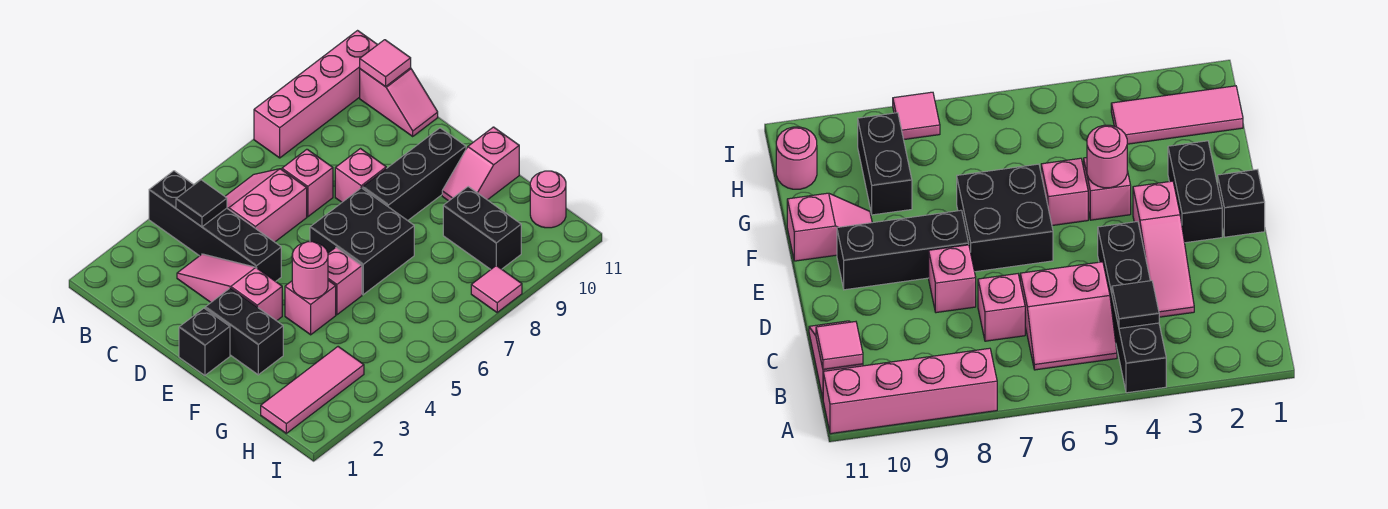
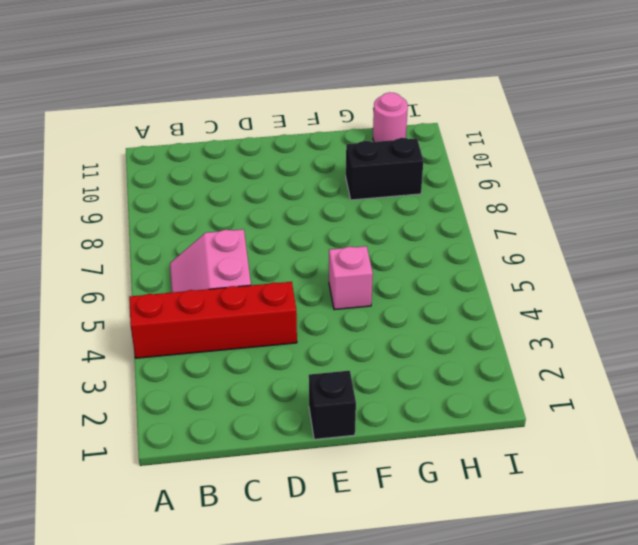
red brick A4:D4 level 1 -> black brick A4:D4 level 1
none -> pink brick A8:A11 level 1
none -> pink slope B11:C11 level 1 top B
none -> pink slope C3:E3 level 1 top E

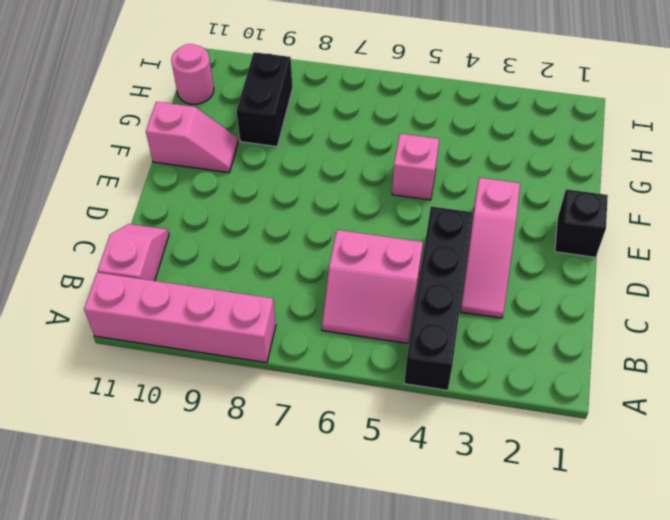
none -> pink brick C7 level 1
none -> pink brick D8 level 1
none -> black brick E2:F2 level 1

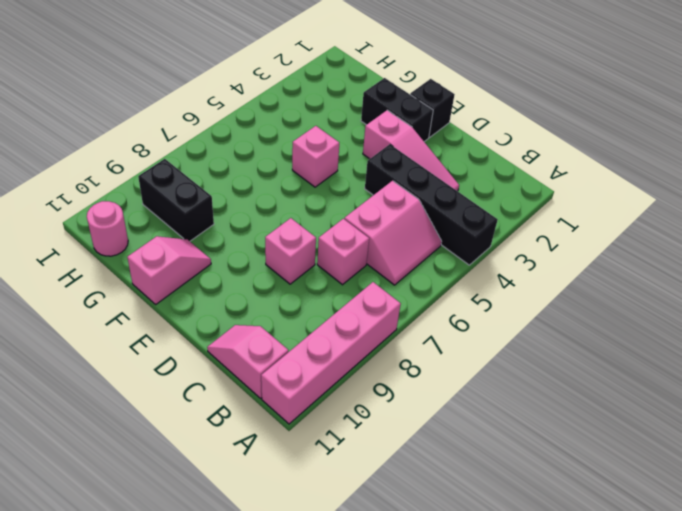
none -> black brick E6:F7 level 1
none -> black brick E8:E10 level 1
none -> pink brick F4 level 1

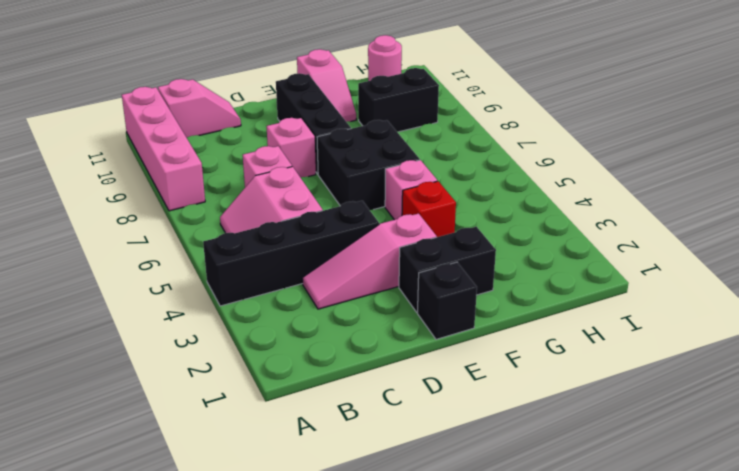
red brick F4 level 1 -> pink brick F4 level 1
none -> pink tile H1:H3 level 1
none -> pink tile I8 level 1
none -> black tile B4 level 2

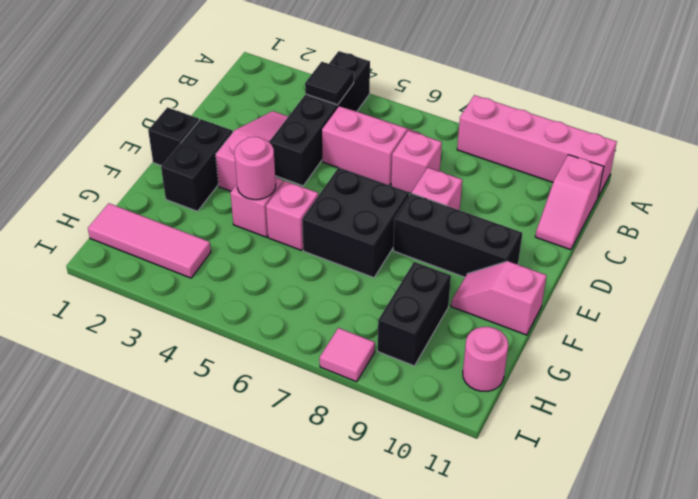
none -> pink tile B11 level 2

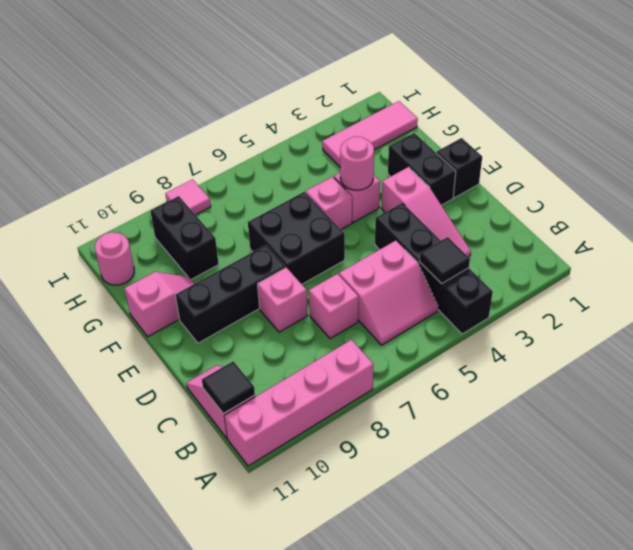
black tile B11 level 2 -> pink tile B11 level 2

